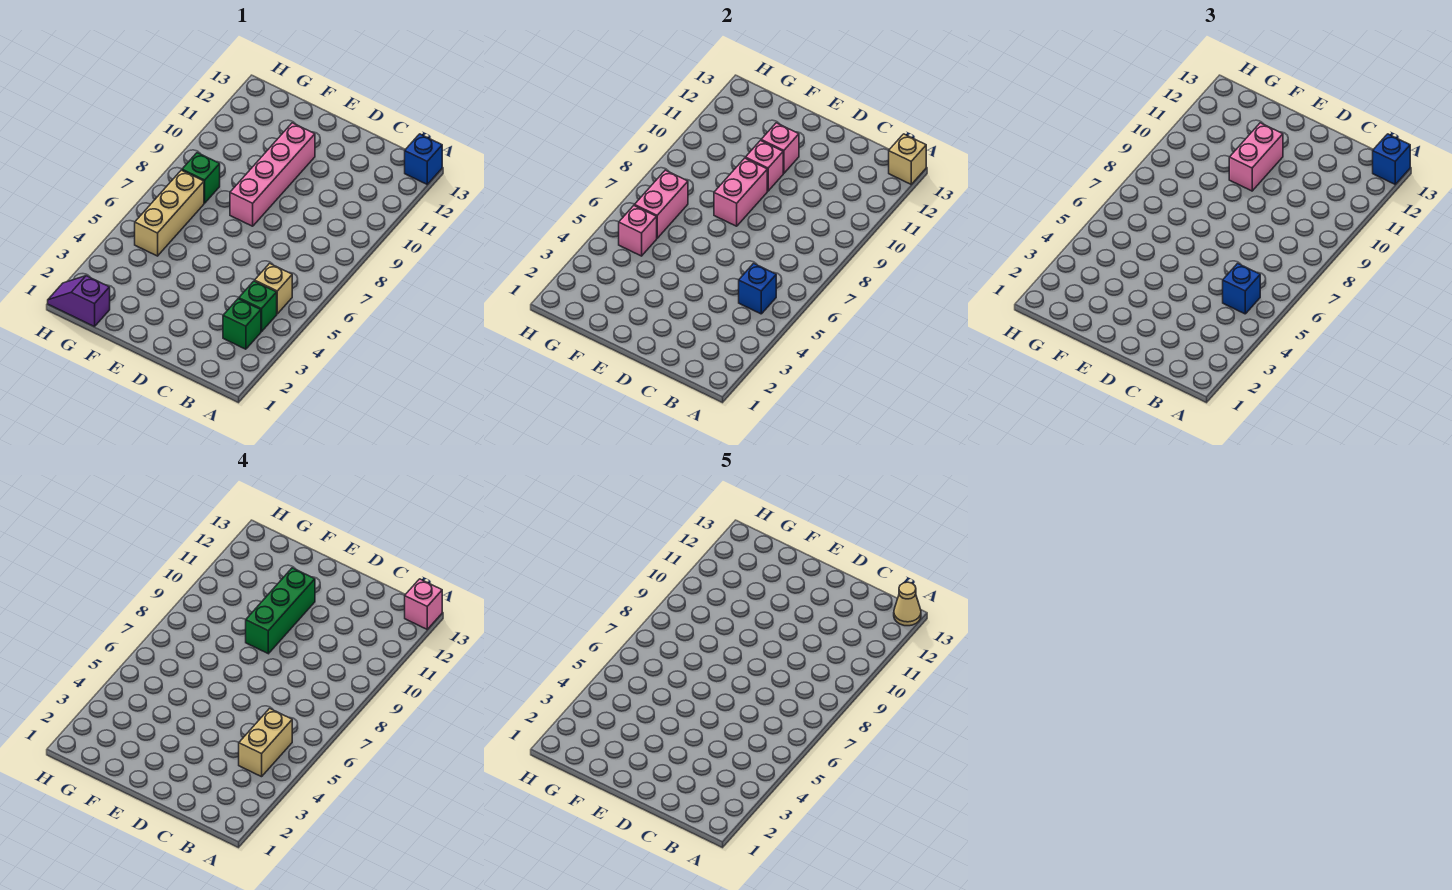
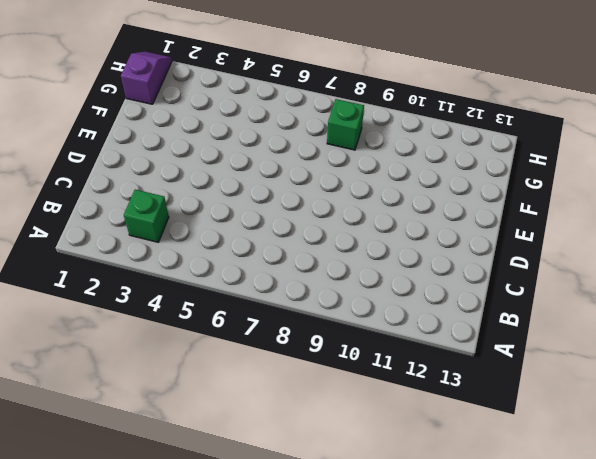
none -> blue brick A13 level 1
none -> green brick B4 level 1
none -> tan brick B5 level 1

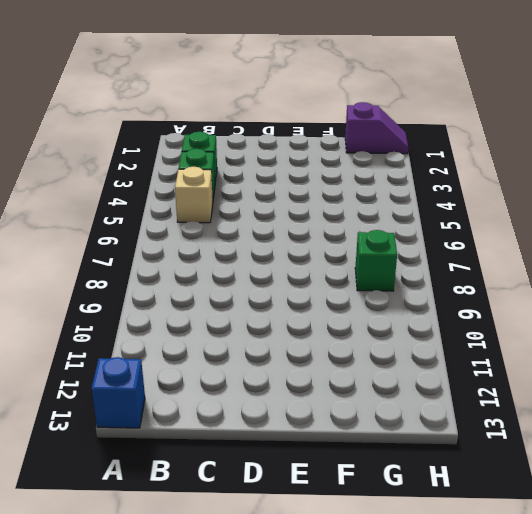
none -> pink brick E8:E11 level 1
none -> tan brick G5:G7 level 1
none -> tan brick A13 level 2

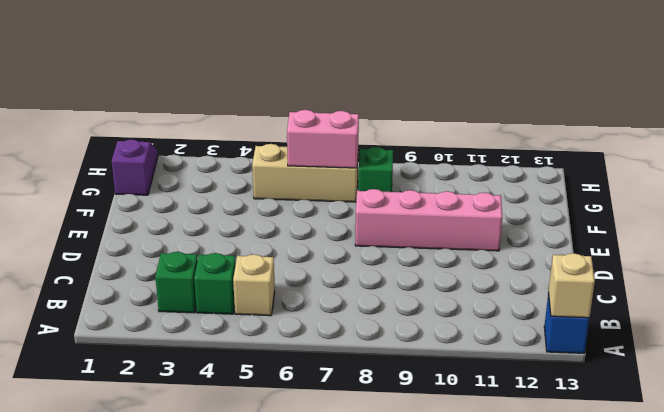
none -> blue brick B5 level 2
none -> pink brick E8:E9 level 2
none -> pink brick E10 level 2

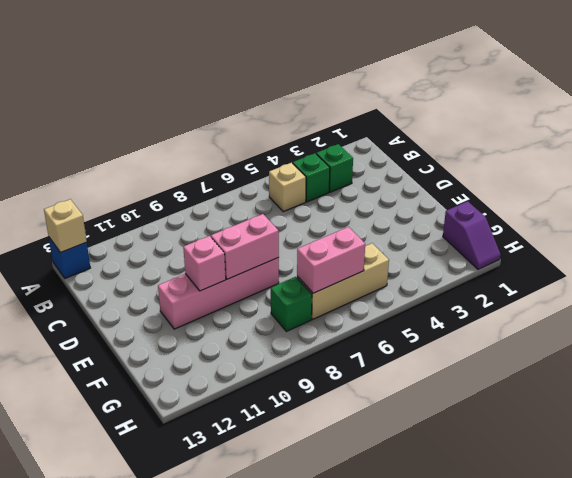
none -> blue brick B5 level 2
none -> pink brick E11 level 2
none -> pink brick G5 level 2

